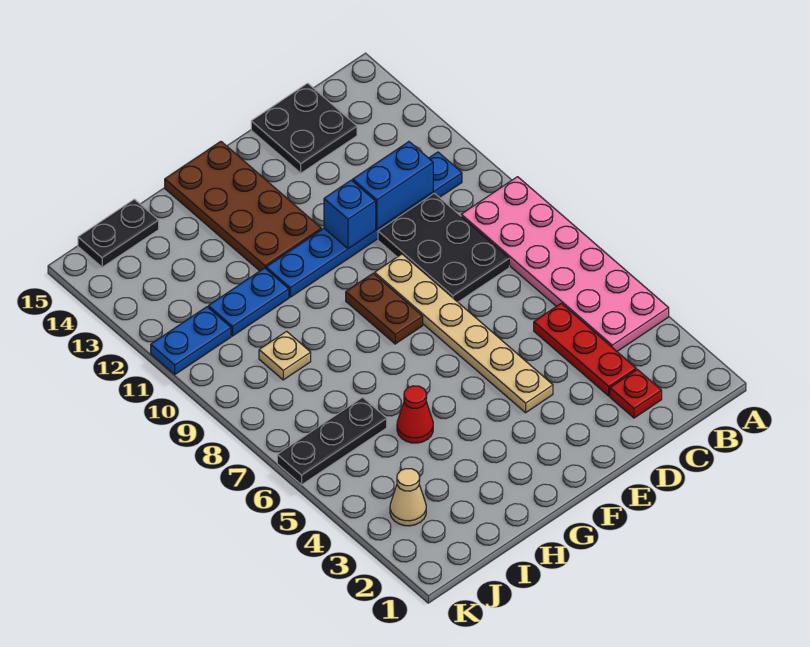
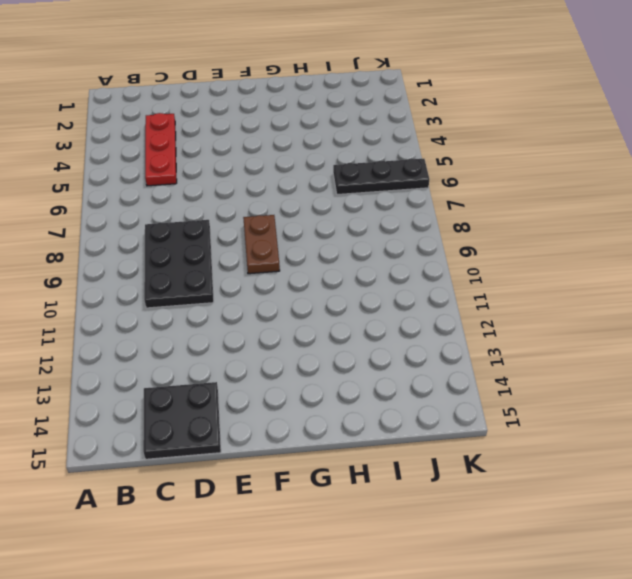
none -> pink plate A4:B9 level 1
none -> blue plate B11:G11 level 1
none -> red plate C2 level 1

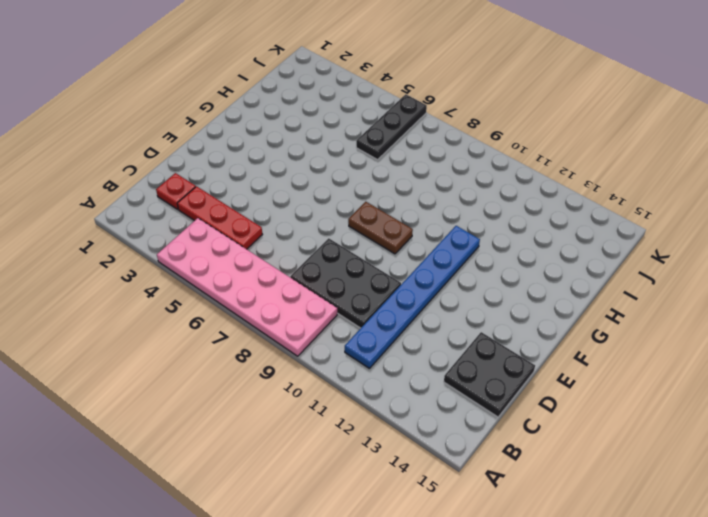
none -> tan plate E4:E9 level 1
none -> brown plate F12:G15 level 1
none -> red cone H5 level 1

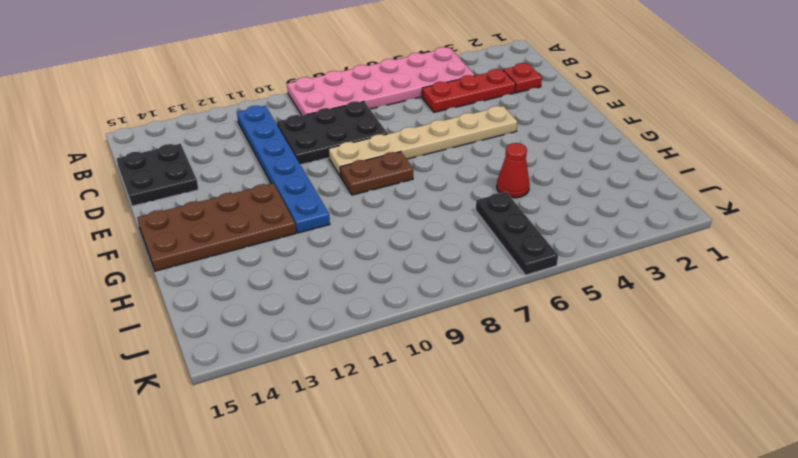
none -> blue plate H11:I11 level 1
none -> tan plate I9 level 1
none -> black plate I15:J15 level 1

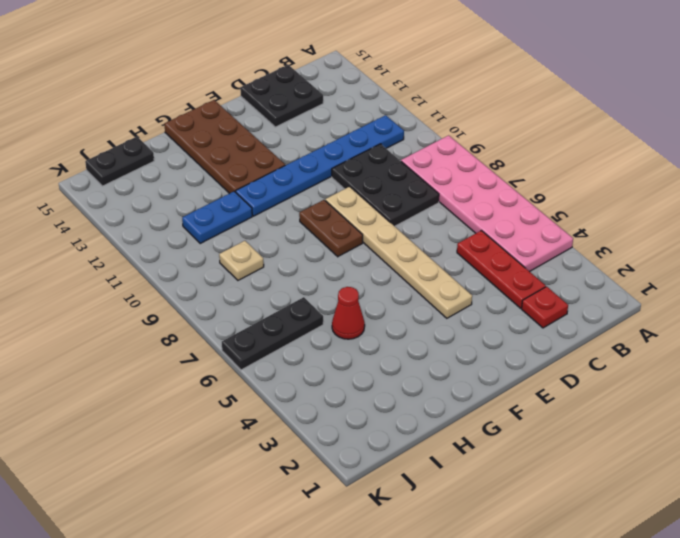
none -> tan cone J3 level 1
none -> blue plate J11:K11 level 1
none -> blue brick C11:D11 level 2

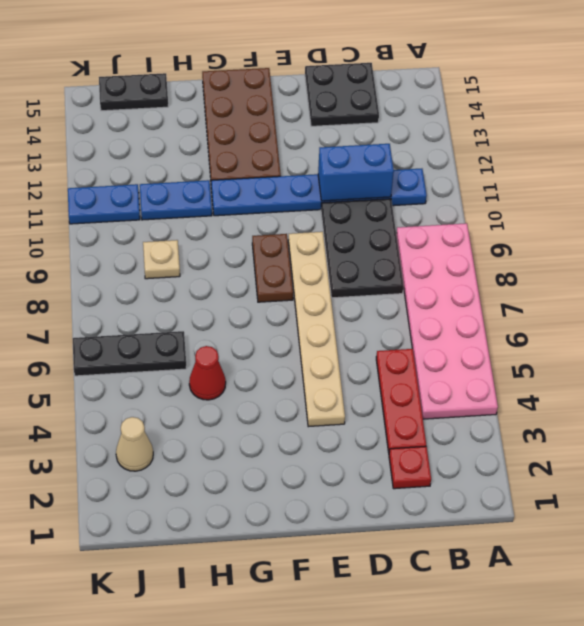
none -> blue brick E11 level 2

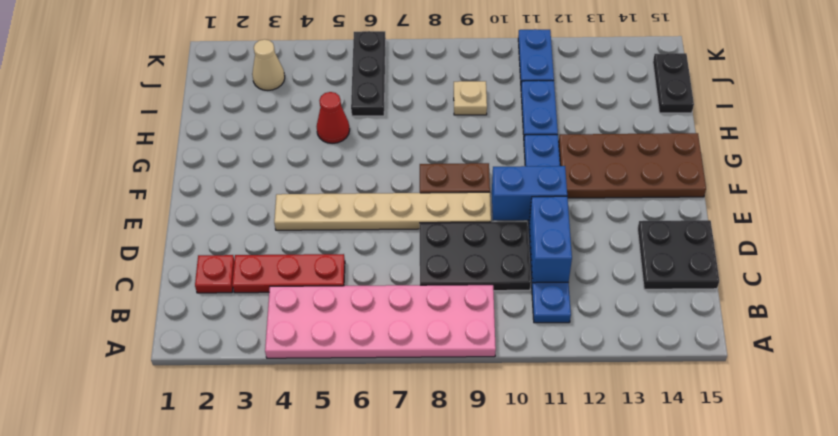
blue brick E10:E11 level 2 -> blue brick E11 level 2

